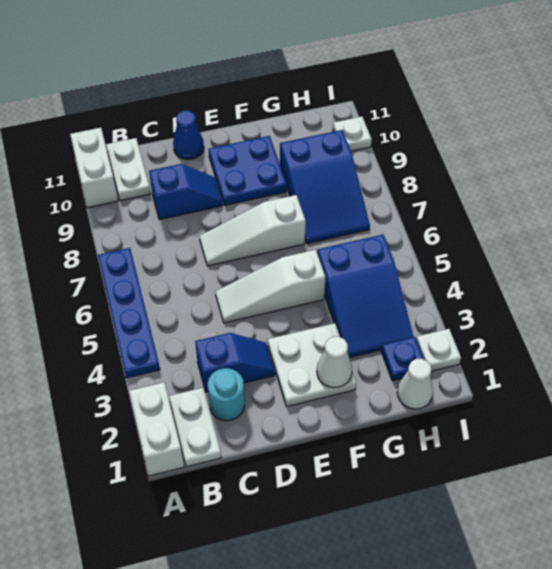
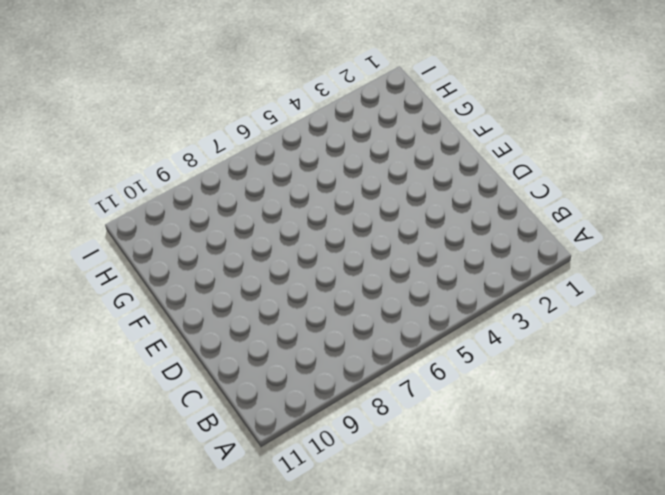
none -> white brick A1:A2 level 1
none -> blue plate A4:A7 level 1
none -> white brick A10:A11 level 1

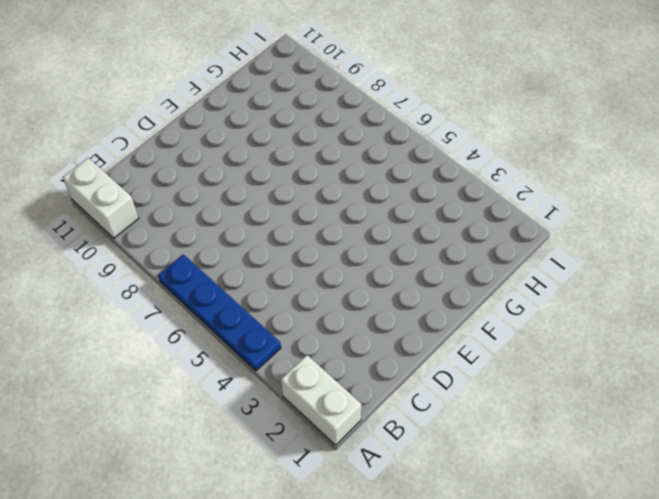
none -> white plate B1:B2 level 1
none -> white plate B10:B11 level 1
none -> cyan round brick C2 level 1

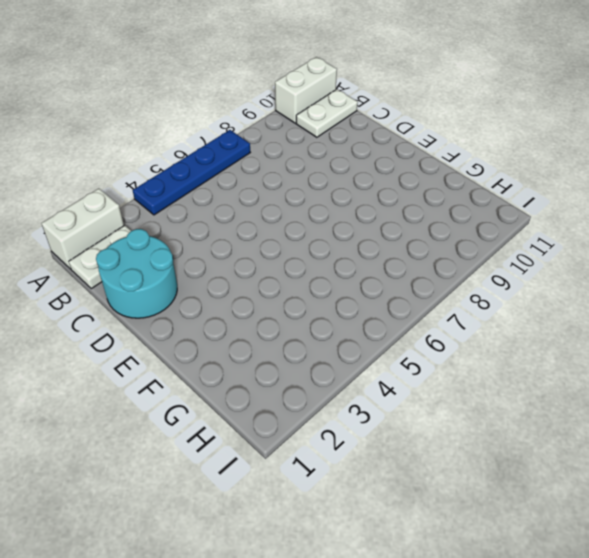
cyan round brick C1:D2 level 1 -> cyan round brick C2 level 1
none -> blue slope C3:D3 level 1 top C
none -> blue slope C9:D9 level 1 top C
none -> white slope D5:F5 level 1 top F

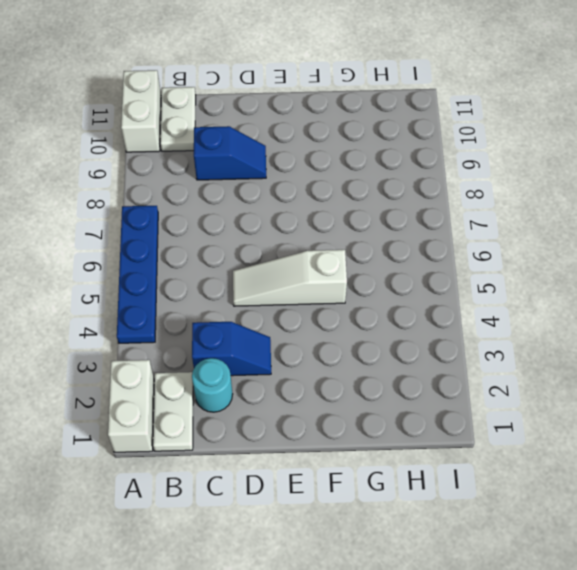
none -> white slope D7:F7 level 1 top F
none -> blue cone D11 level 1
none -> white plate E2:F3 level 1

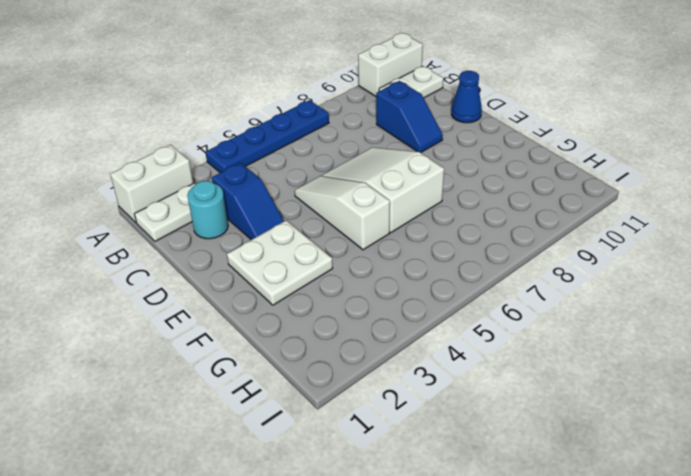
white slope D6:F7 level 1 top F -> white slope D7:F7 level 1 top F
none -> blue plate E9:F10 level 1
none -> blue slope G3:H5 level 1 top 5
none -> blue slope G7:H9 level 1 top 9

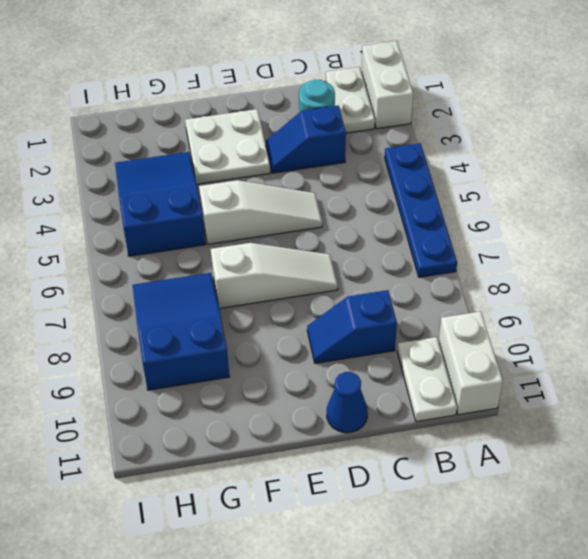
none -> blue plate E9:F10 level 1
none -> white cone H1 level 1
none -> blue plate H2 level 1

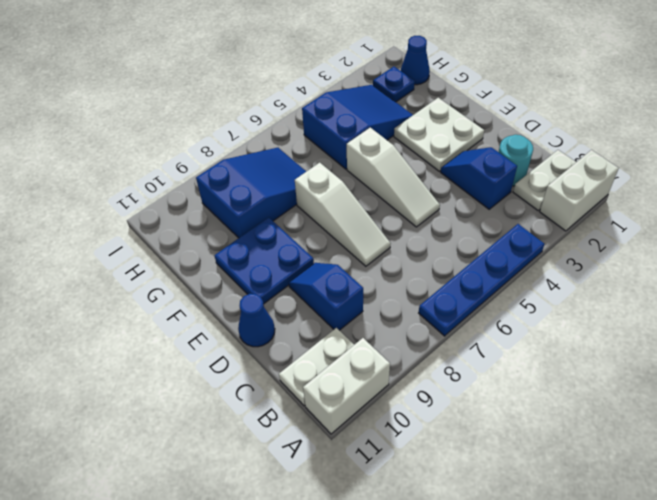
blue cone H1 level 1 -> white cone H1 level 1
none -> white plate I2 level 1
none -> white plate I10 level 1
none -> white cone F2 level 2

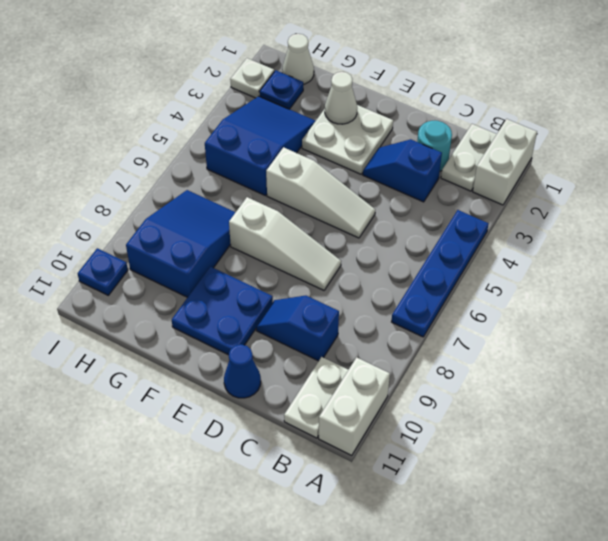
blue plate I10 level 1 -> white plate I10 level 1

